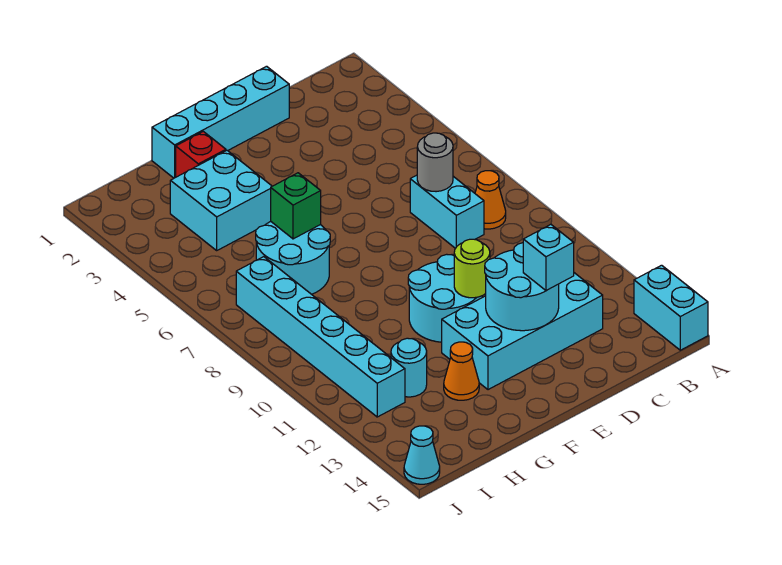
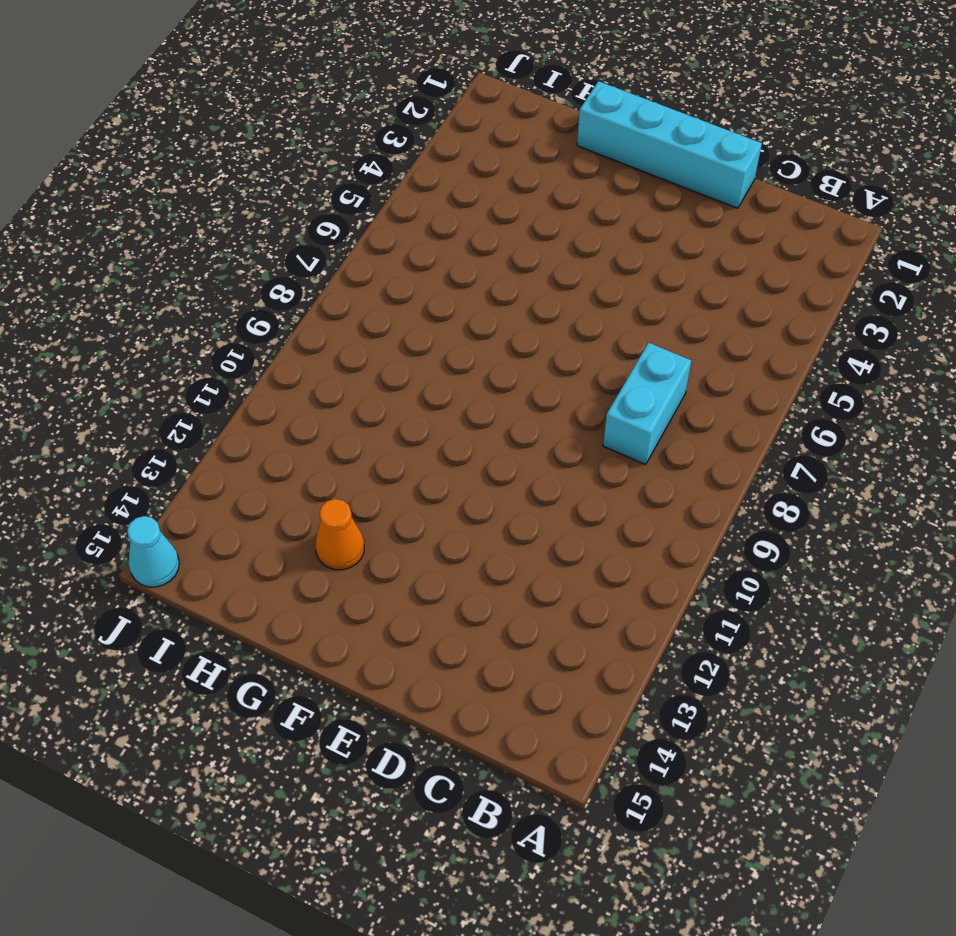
none -> cyan brick A14:A15 level 1
none -> orange cone B8 level 1
none -> cyan brick C12:F13 level 1

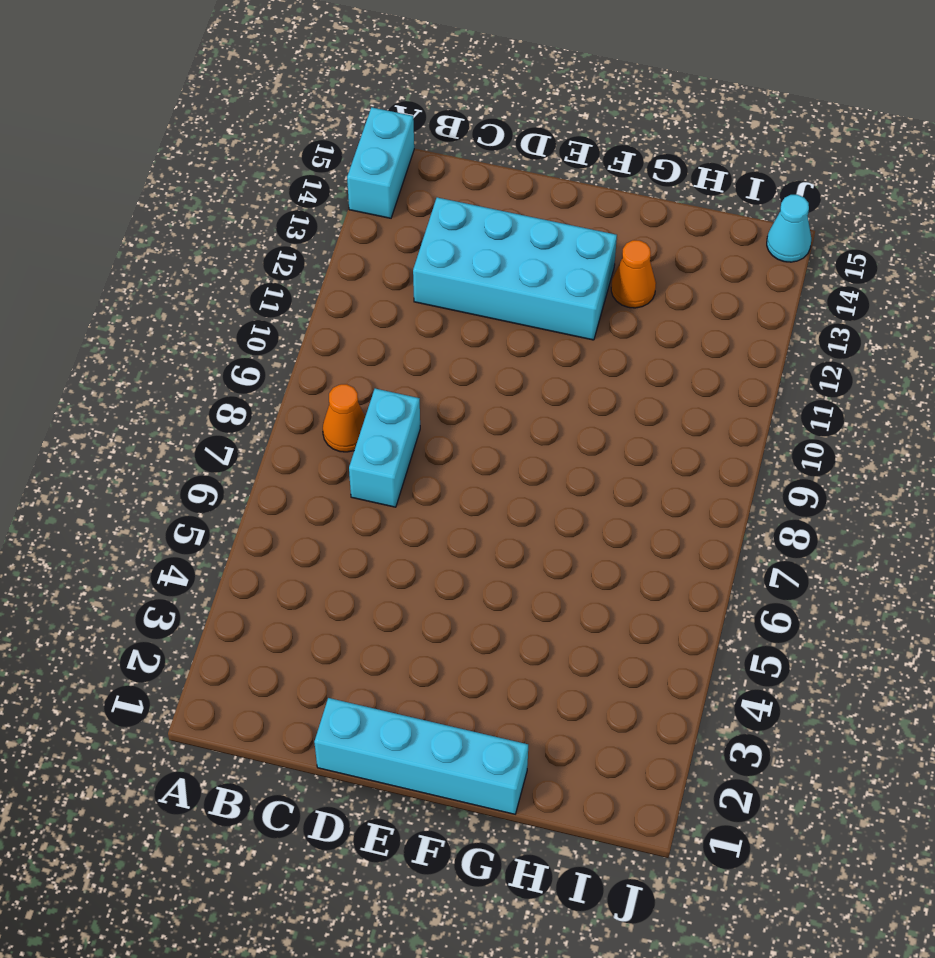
none -> cyan round brick E10:F11 level 1
none -> red brick G2 level 1
none -> cyan brick G3:H4 level 1

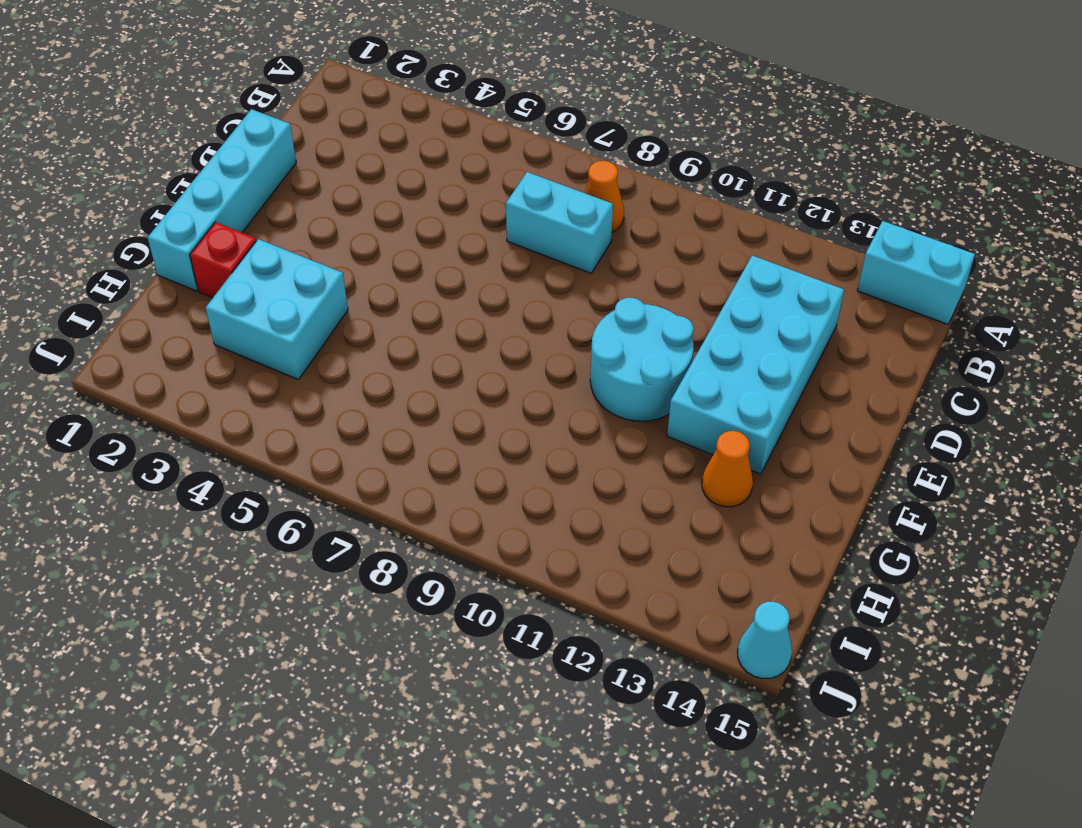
none -> cyan round brick G6:H7 level 1
none -> cyan round brick H12 level 1
none -> cyan brick I7:I12 level 1

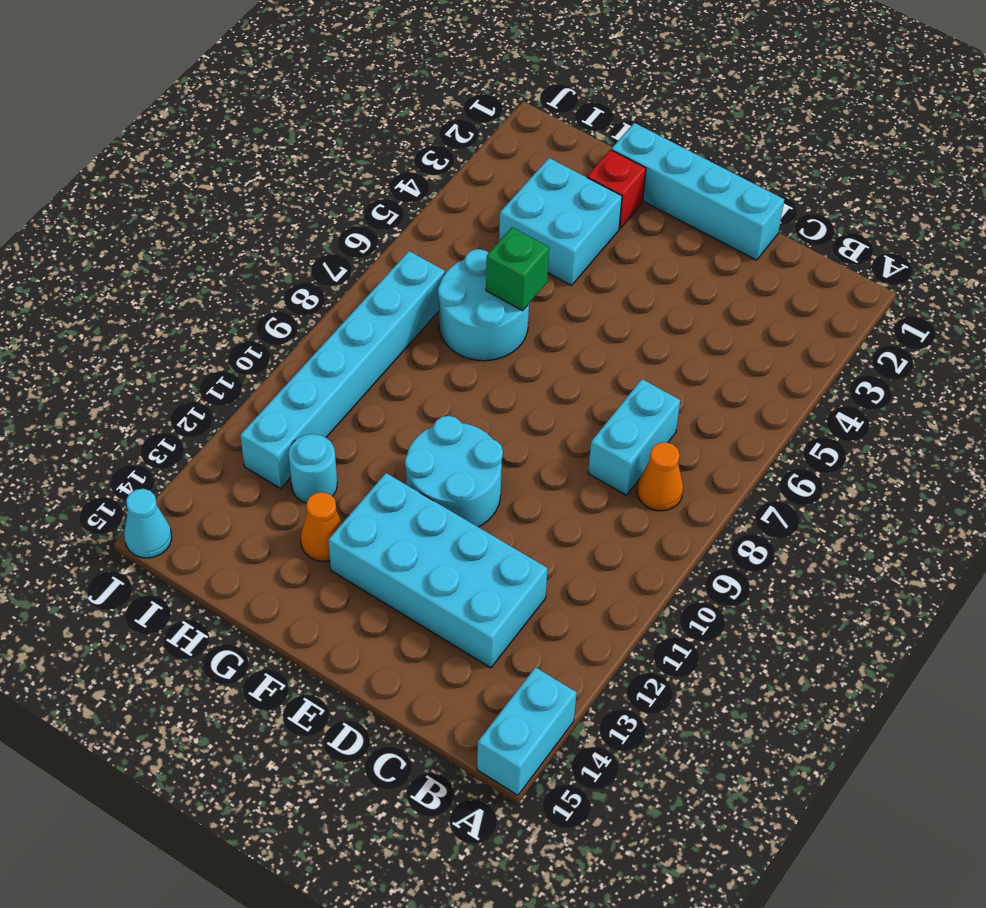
none -> grey round brick C7 level 2
none -> cyan round brick D12:E13 level 2
none -> lime round brick E11 level 2

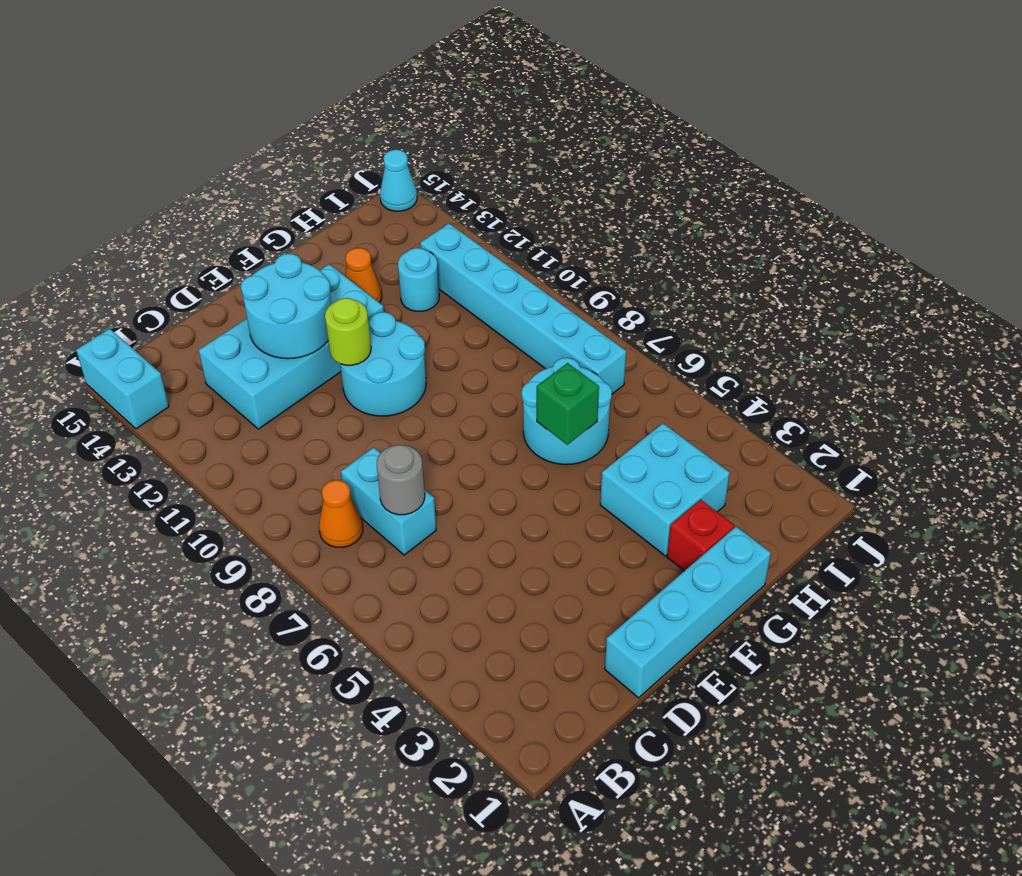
none -> cyan brick D13 level 3

